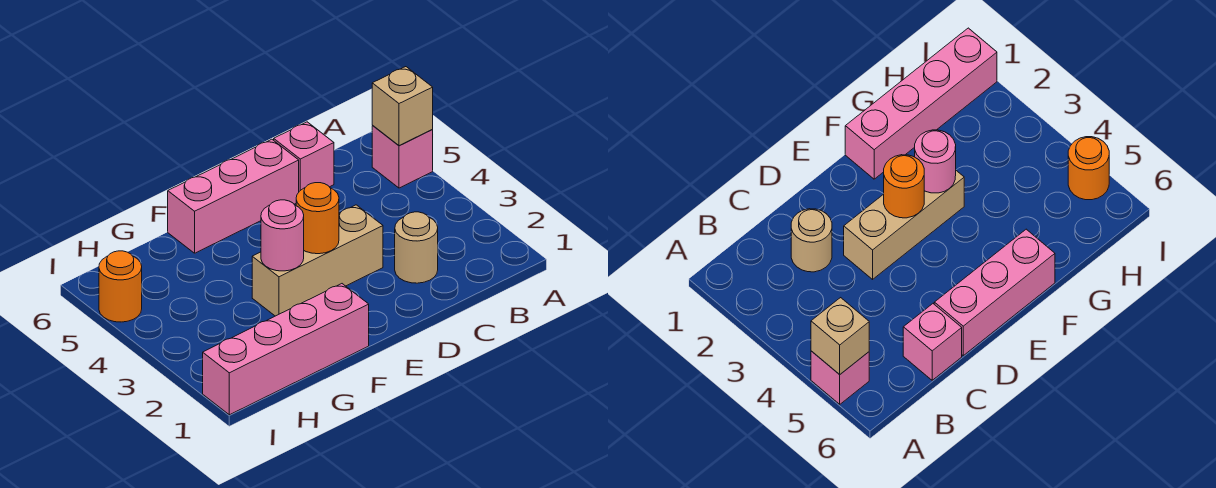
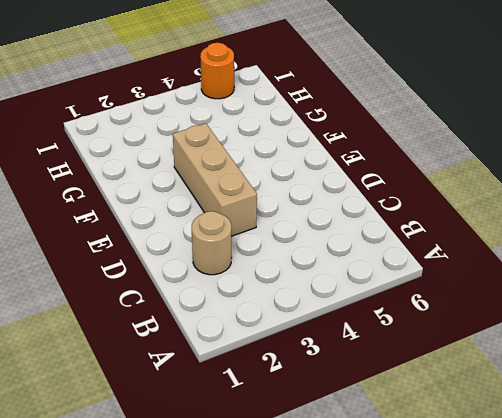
none -> pink brick A5 level 1
none -> pink brick C6 level 1

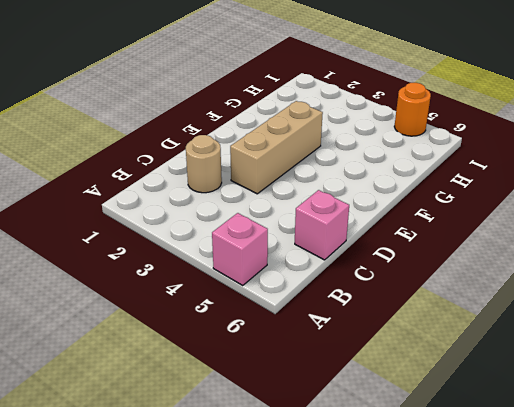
none -> pink brick D6:F6 level 1
none -> pink brick F1:I1 level 1

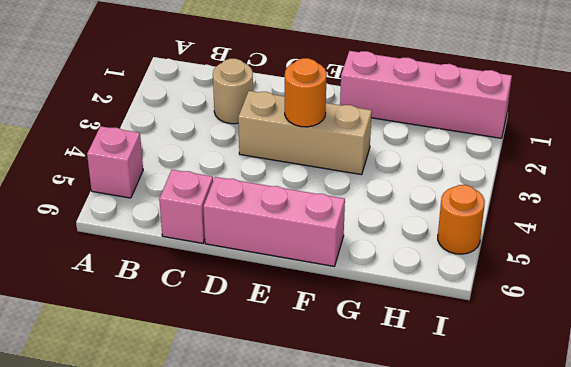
none -> tan brick A5 level 2
none -> pink round brick F3 level 2

